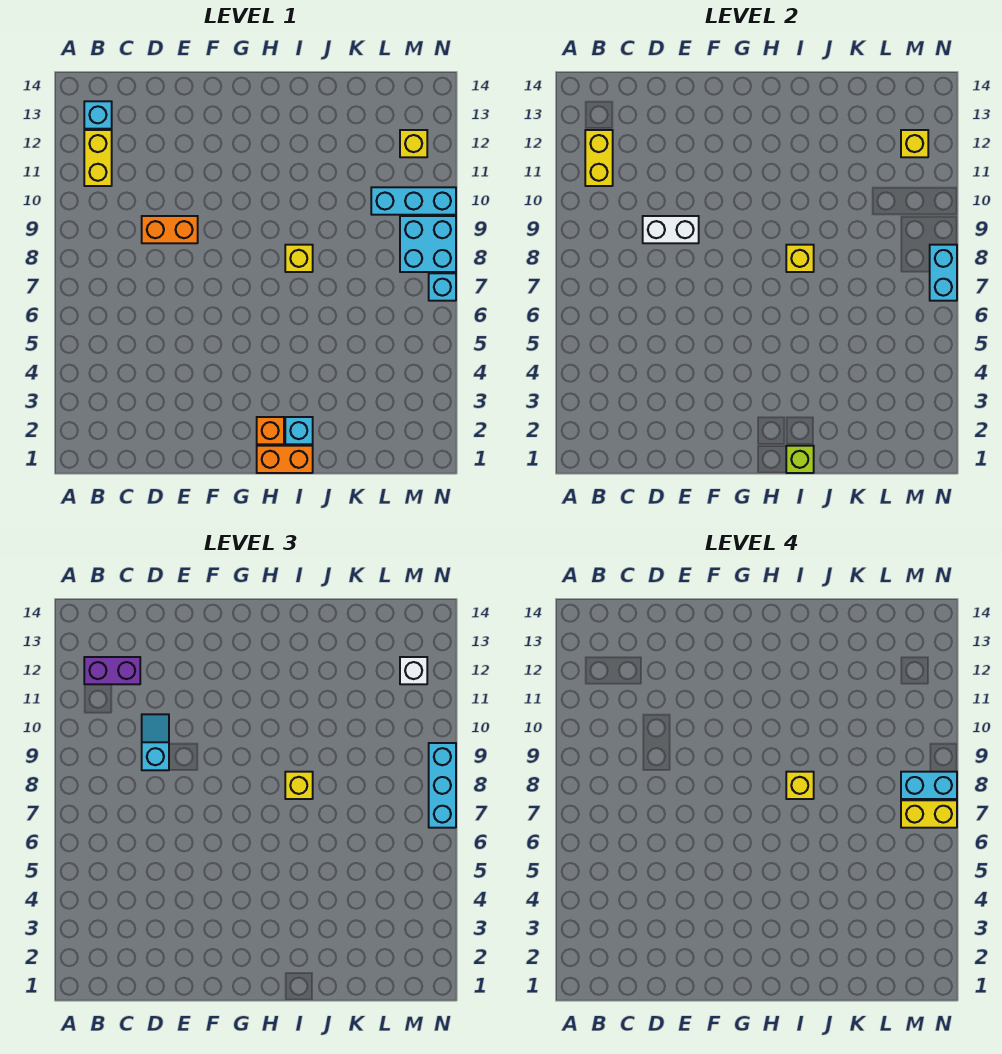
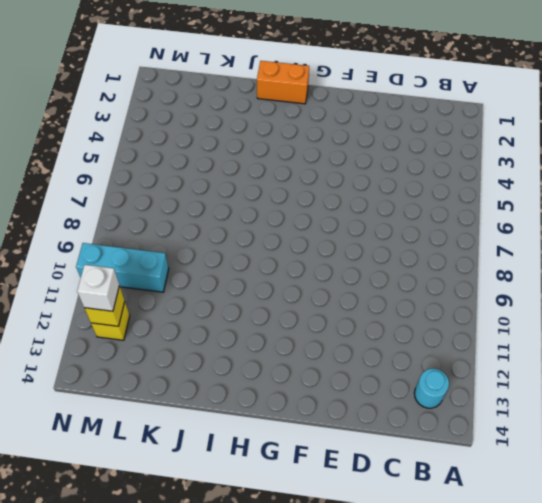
cyan round brick B13 level 1 -> cyan brick B13 level 1
none -> yellow brick B11:B12 level 1
none -> orange brick D9:E9 level 1
none -> orange brick H2 level 1

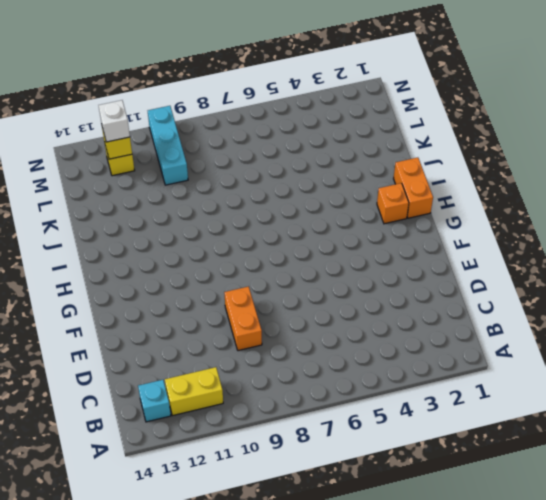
none -> cyan brick I2 level 1
none -> yellow brick I8 level 1
none -> cyan brick M8:N9 level 1

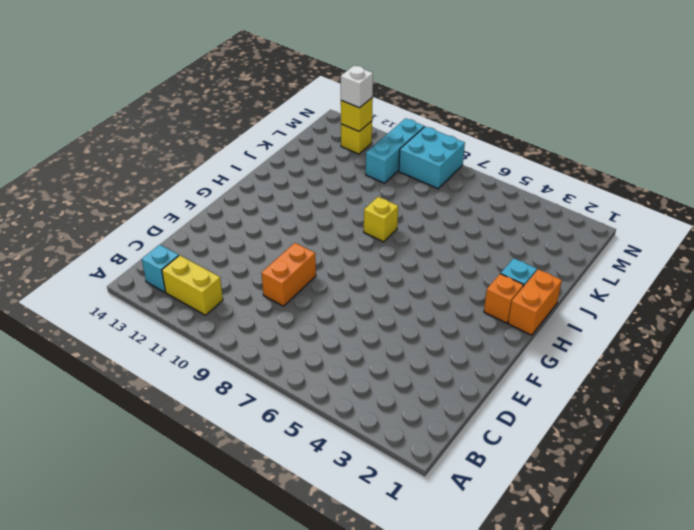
none -> cyan brick N7 level 1
none -> yellow brick B11:B12 level 2
none -> white brick D9:E9 level 2

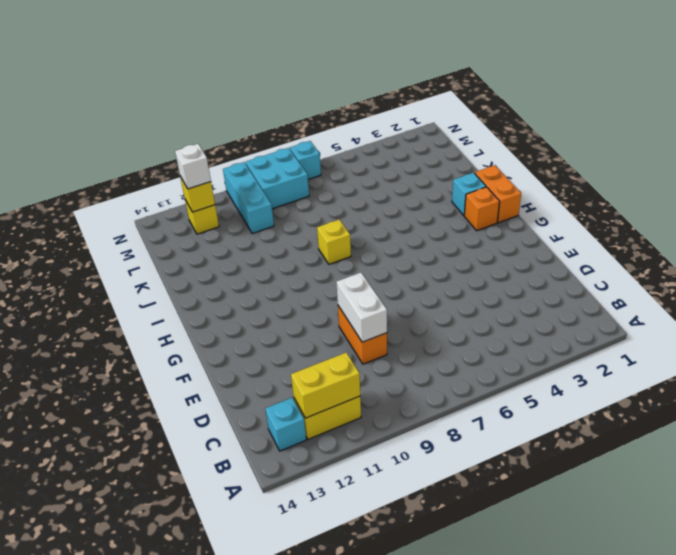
none -> lime brick I1 level 2
none -> yellow brick I8 level 2
none -> cyan brick N7:N8 level 2

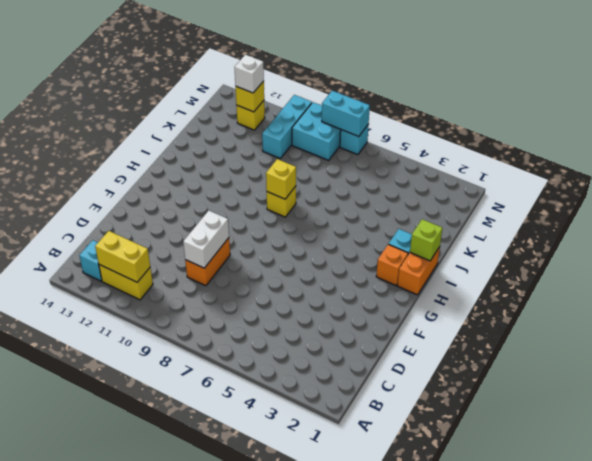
none -> purple brick B12:C12 level 3
none -> cyan slope D9:D10 level 3 top 9
none -> yellow brick I8 level 3

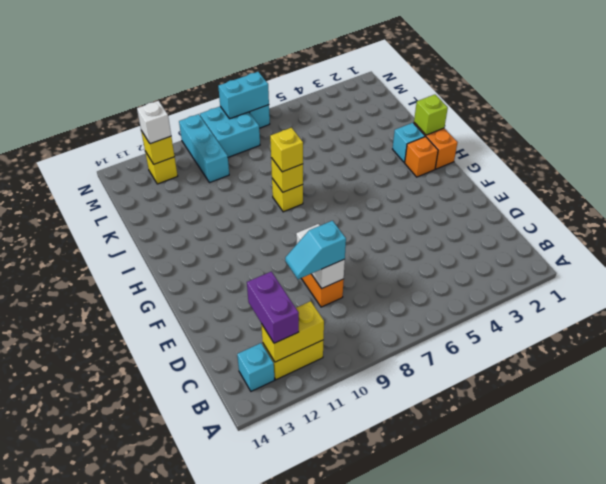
none -> cyan brick N7:N9 level 3
none -> yellow brick I8 level 4
none -> yellow brick M7:N7 level 4

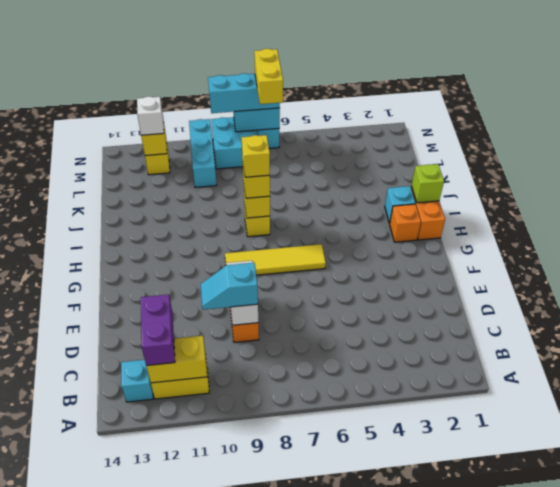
yellow tile G6:G9 level 1 -> none
none -> cyan brick M8:N8 level 4

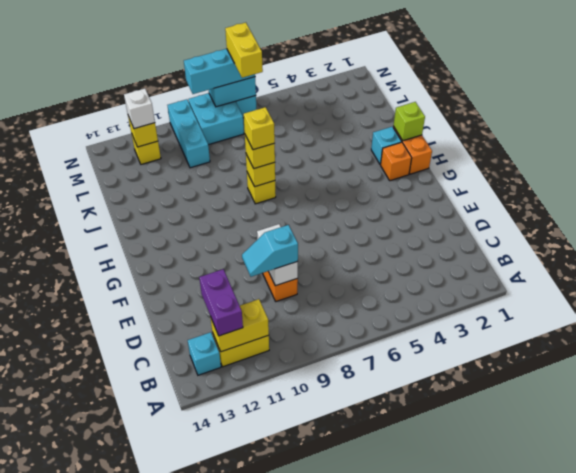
none -> cyan brick M8:N8 level 4

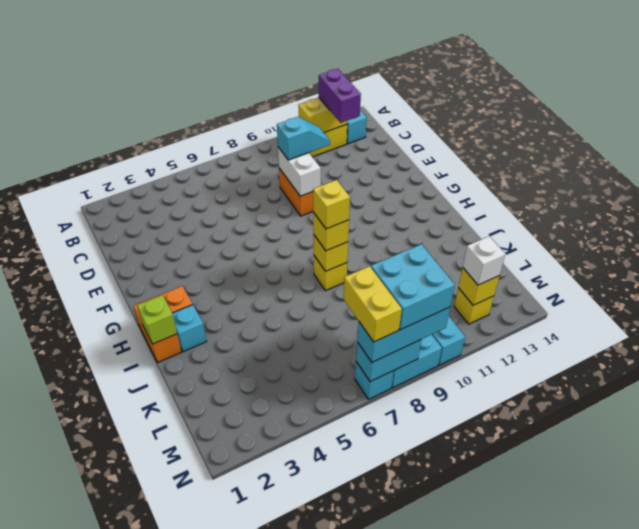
cyan brick M8:N9 level 4 -> cyan brick M8:N8 level 4

